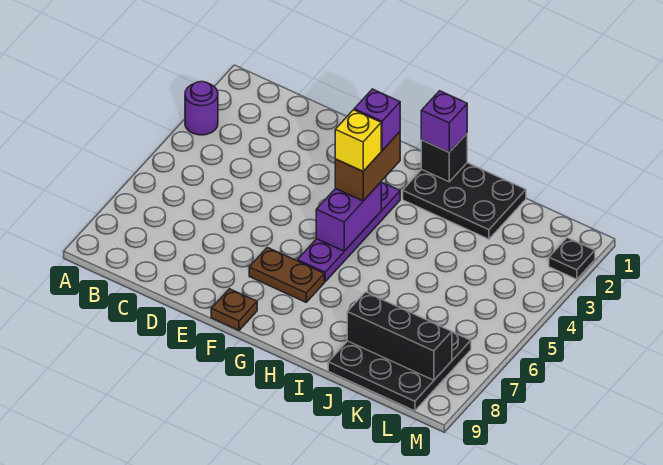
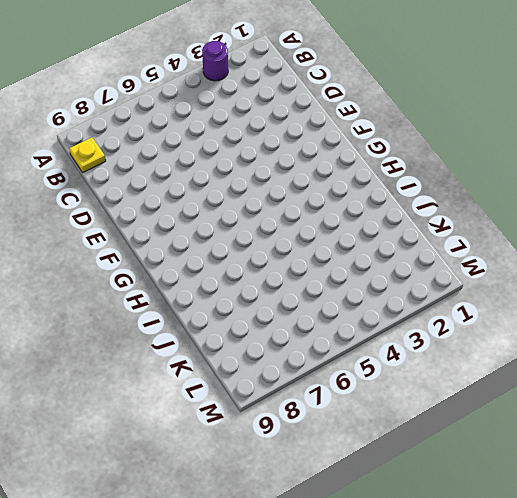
yellow plate B9 level 1 -> none
none -> brown plate F7:G7 level 1
none -> brown plate F9 level 1
none -> purple plate G3:G6 level 1

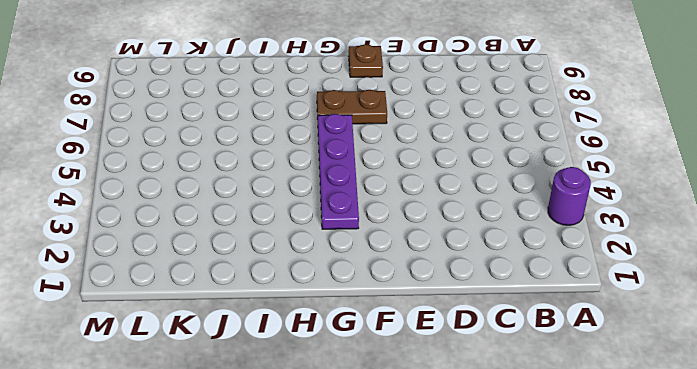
none -> black plate H1:J2 level 1
none -> black plate J7:L9 level 1
none -> black plate M2 level 1

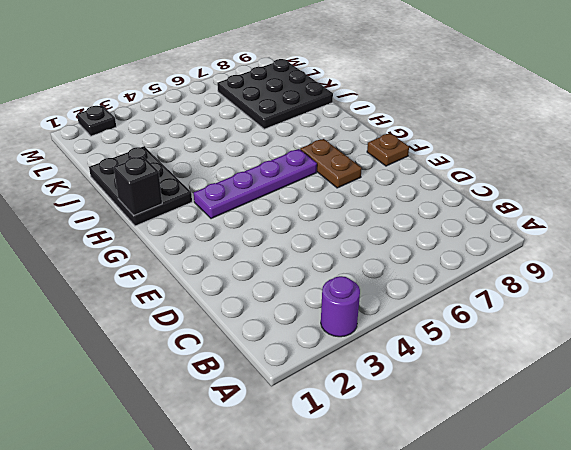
none -> purple brick G4:G5 level 2
none -> black brick J8:L8 level 2
none -> brown brick G3:G4 level 3

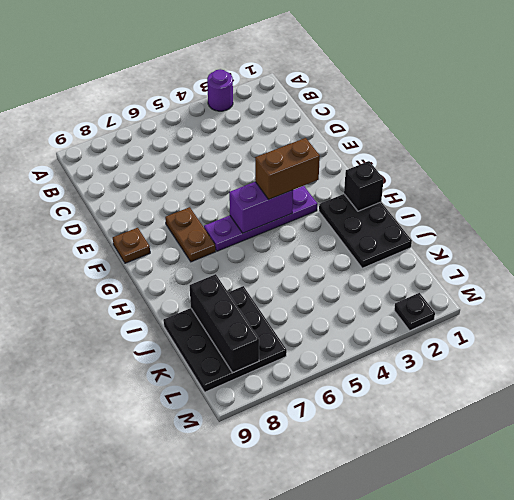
none -> purple brick H1 level 3
none -> purple brick G3 level 4
none -> yellow brick G4 level 4

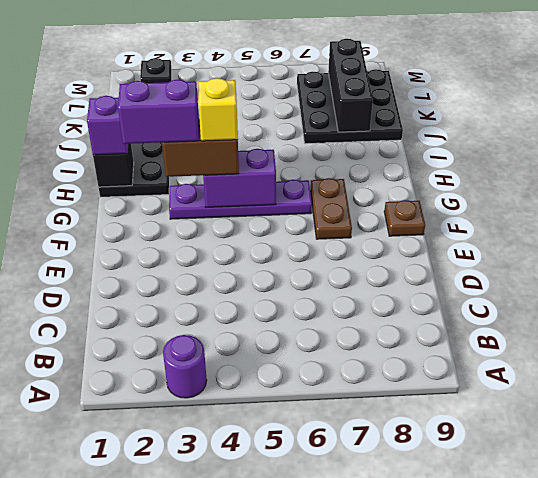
purple brick G2:G3 level 4 -> purple brick G3 level 4

